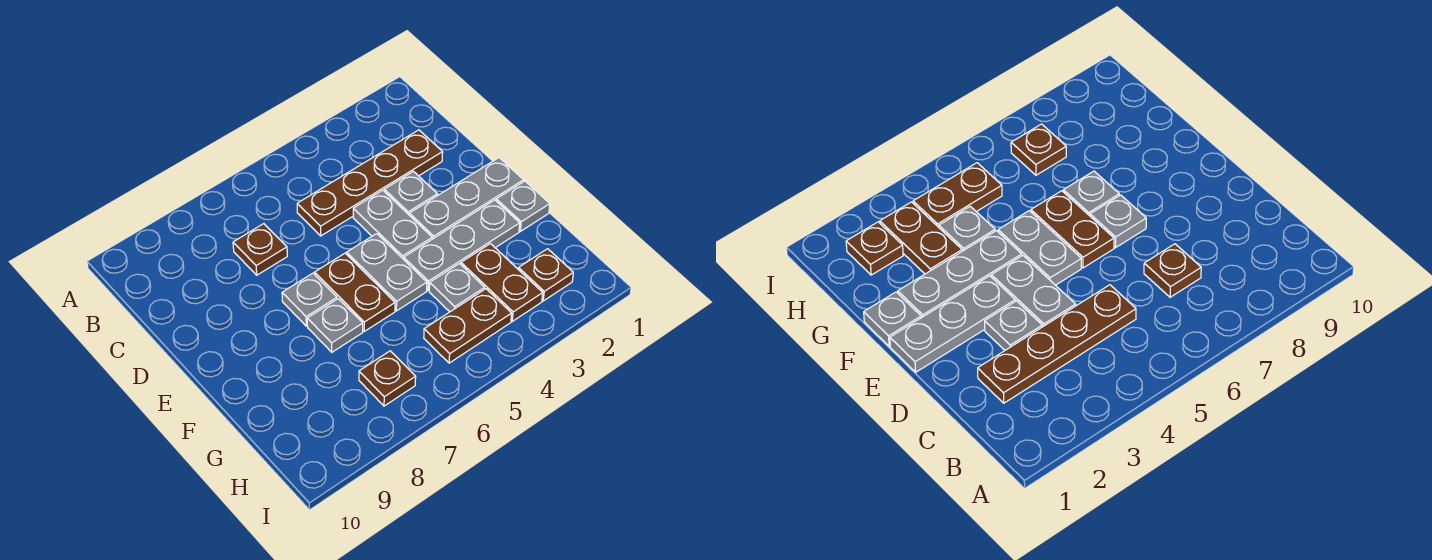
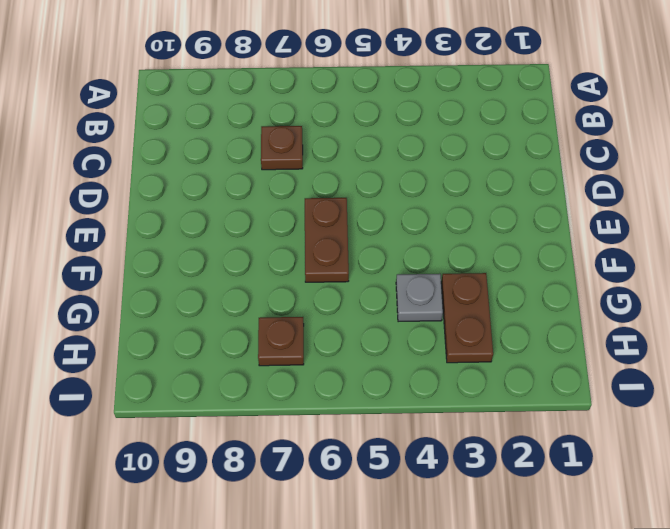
none -> brown plate C2:C5 level 1
none -> grey plate D3 level 1
none -> grey plate D4:E4 level 1

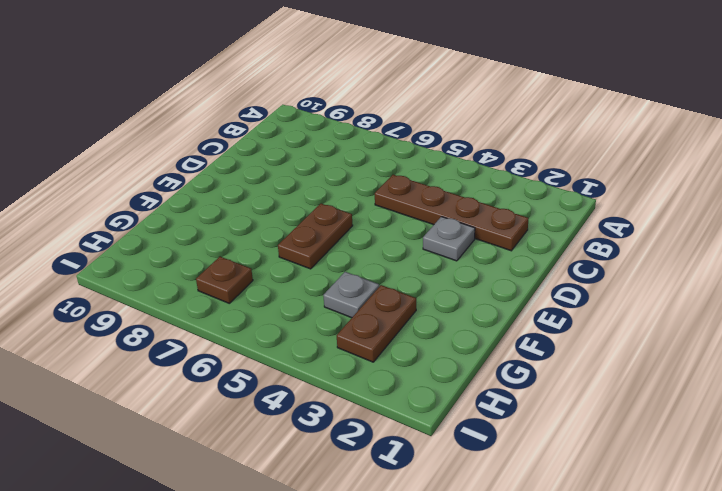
none -> brown plate C7 level 1
none -> grey plate D4:E4 level 1
none -> grey plate E1:E3 level 1

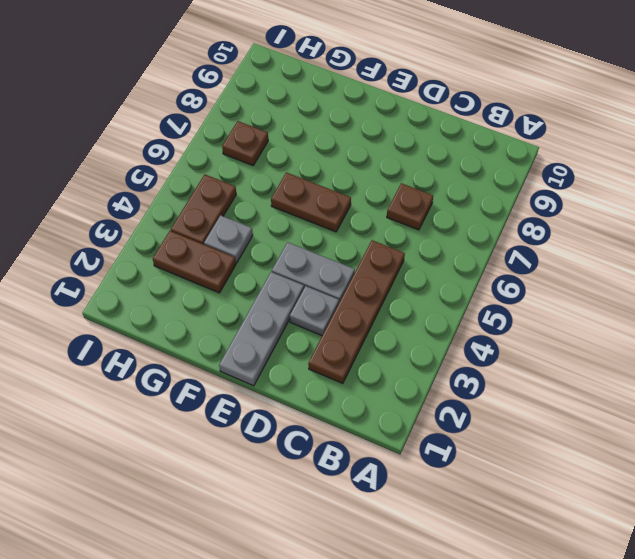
none -> grey plate E5:F5 level 1
none -> grey plate E7 level 1
none -> grey plate F1 level 1

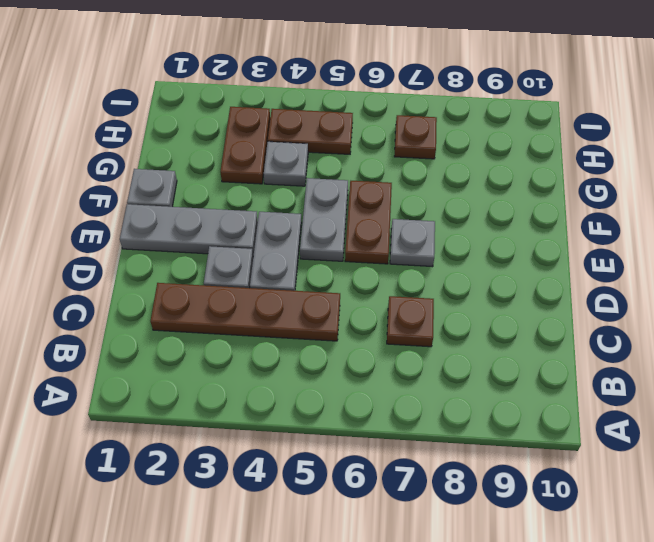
none -> grey plate F2:F4 level 1
none -> grey plate F7 level 1
none -> brown plate H2 level 1

